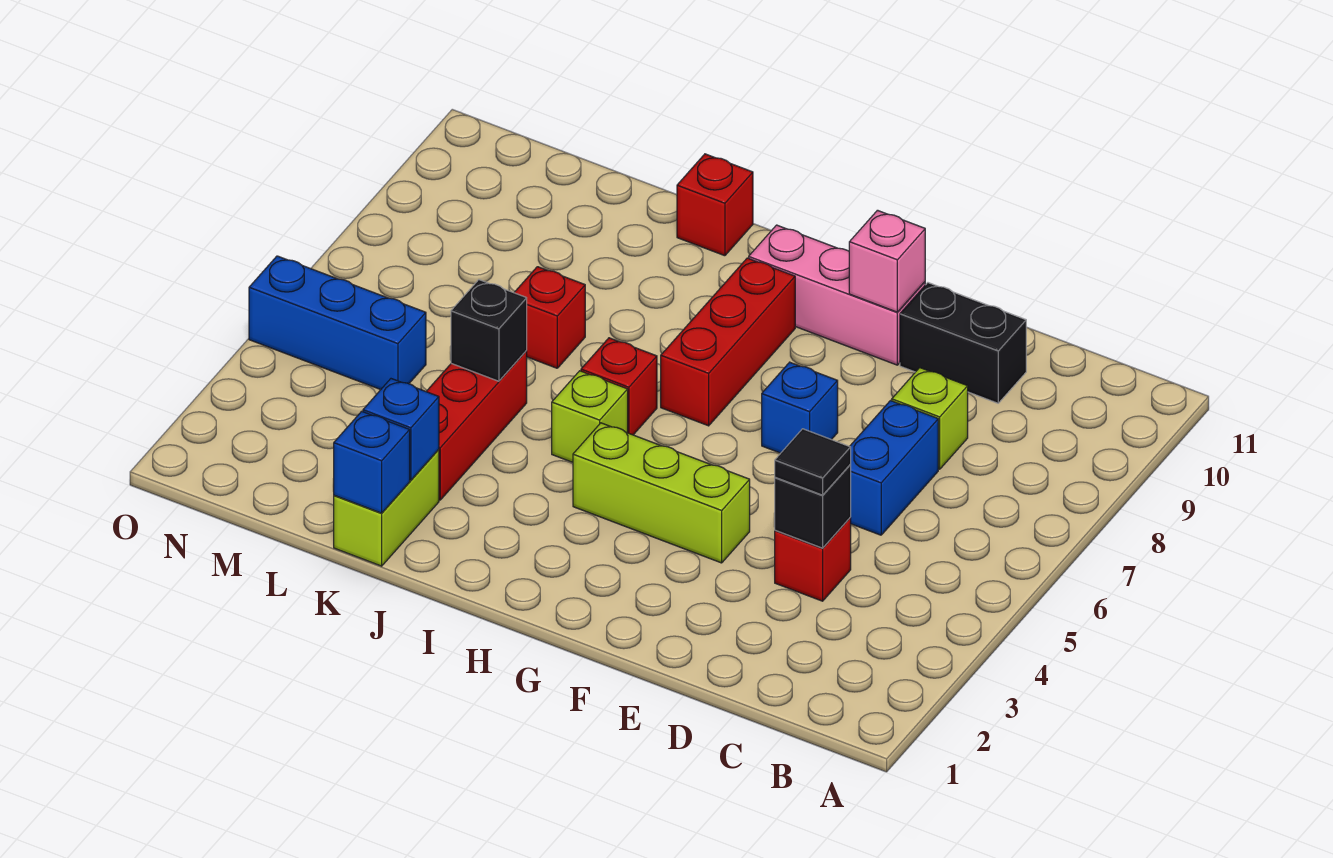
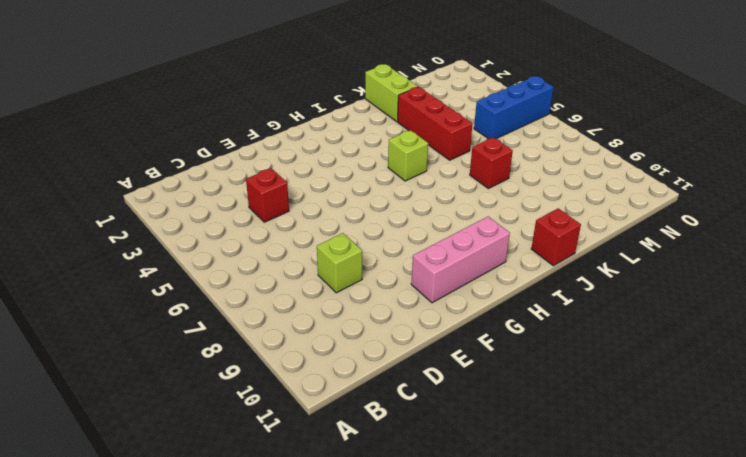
none -> blue brick D6:D7 level 1
none -> black brick D10:E10 level 1
none -> lime brick F4:H4 level 1

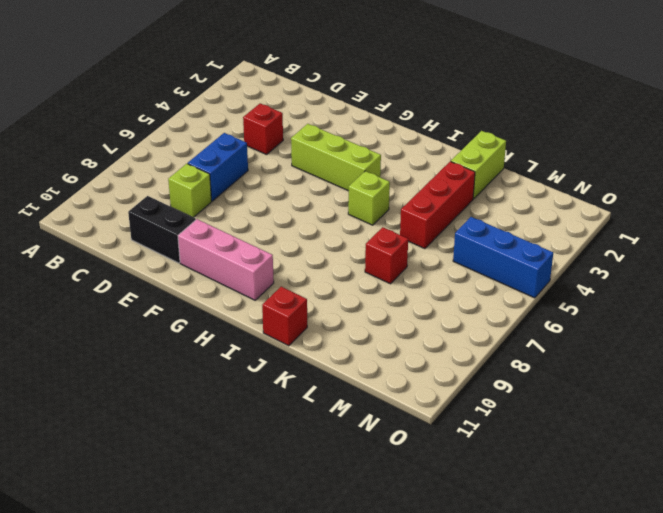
none -> blue brick F7 level 1
none -> red brick H7:H9 level 1
none -> red brick I6 level 1

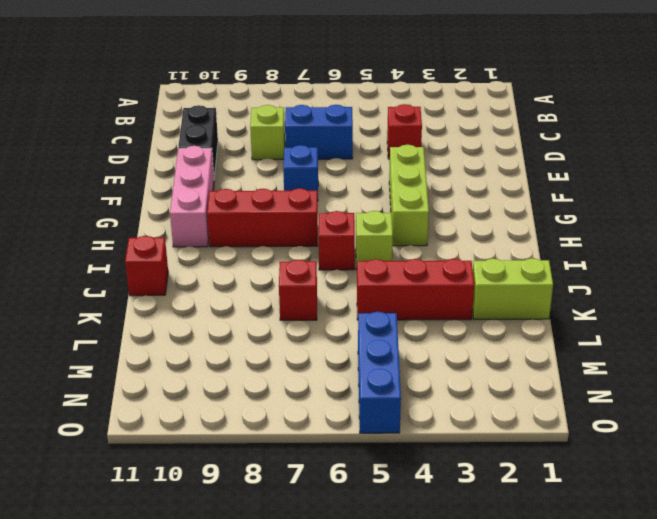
none -> black brick D4 level 2
none -> pink brick F10 level 2
none -> blue brick K1 level 2

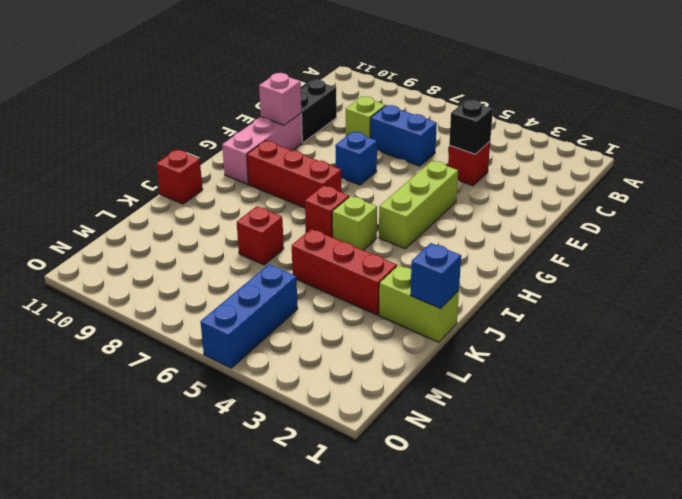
none -> blue brick K2 level 2
none -> black brick K5 level 2
none -> black tile D4 level 3

